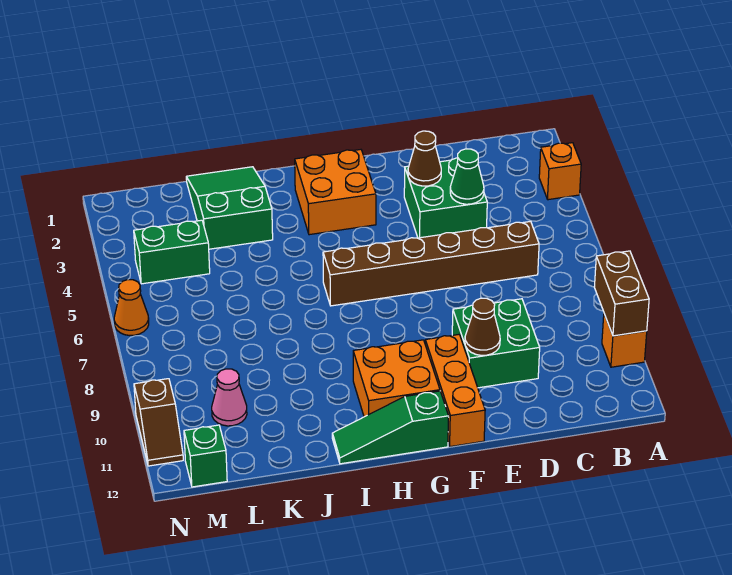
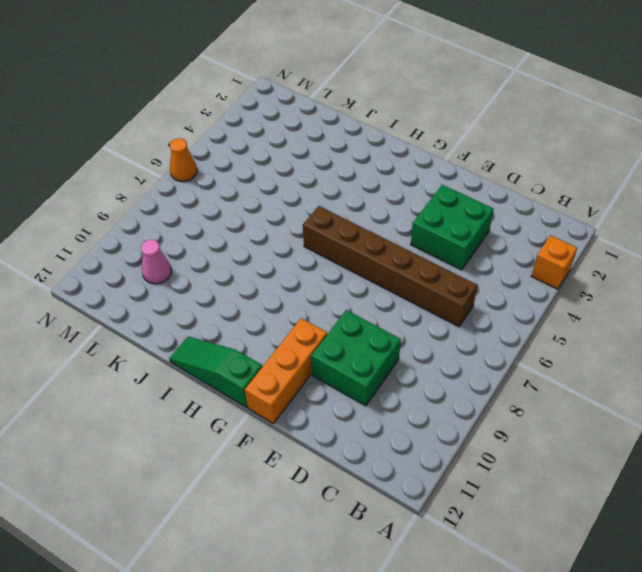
none -> orange brick A10 level 1
none -> orange brick G2:H3 level 1
none -> orange brick G10:H11 level 1

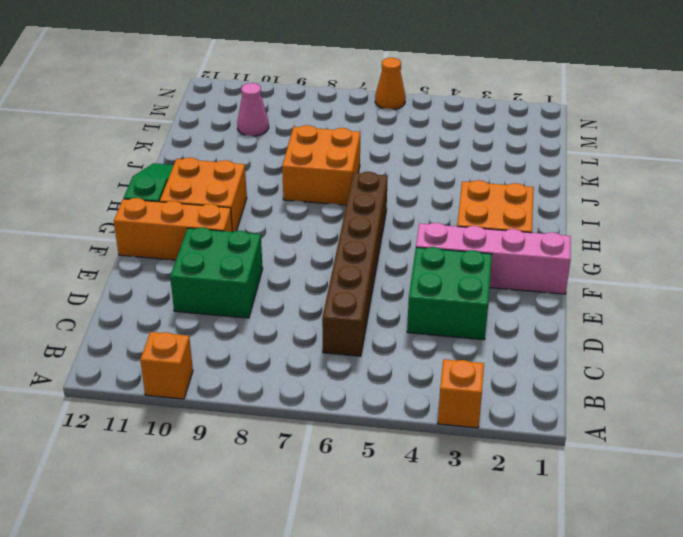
pink brick F1:F4 level 1 -> none
orange brick I7:J8 level 1 -> none
none -> green slope J1:K3 level 1 top 3
none -> green brick L4:M4 level 1
none -> green brick M12 level 1

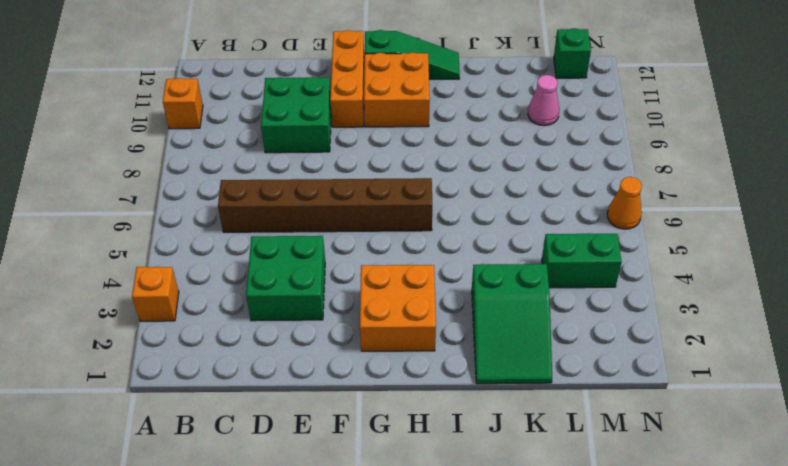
none -> brown slope N10:N11 level 1 top 10
none -> brown brick A9:A10 level 2
none -> green cone D4 level 2

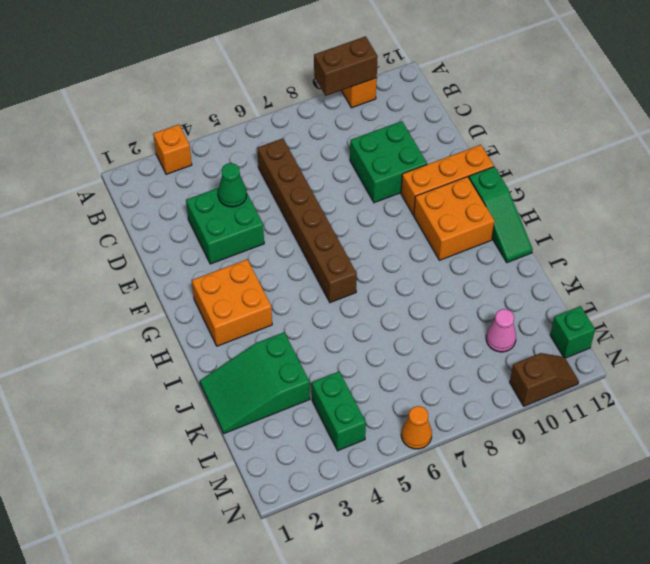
none -> brown cone E3 level 2
none -> brown cone E10 level 2

